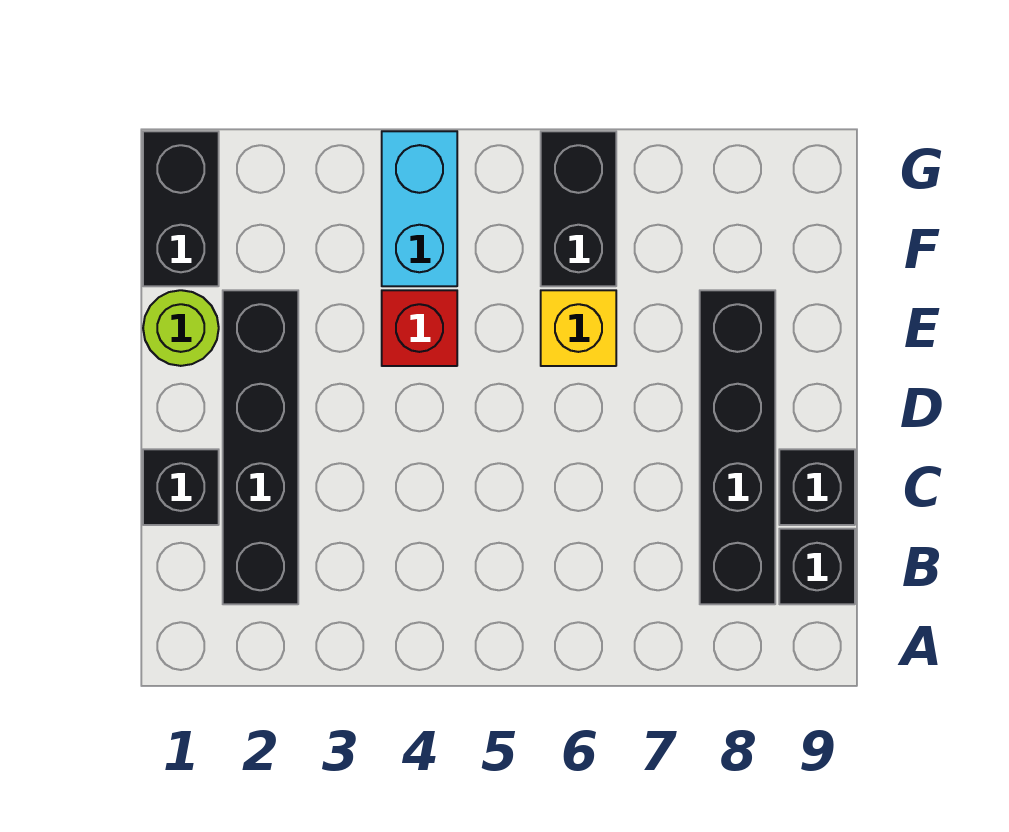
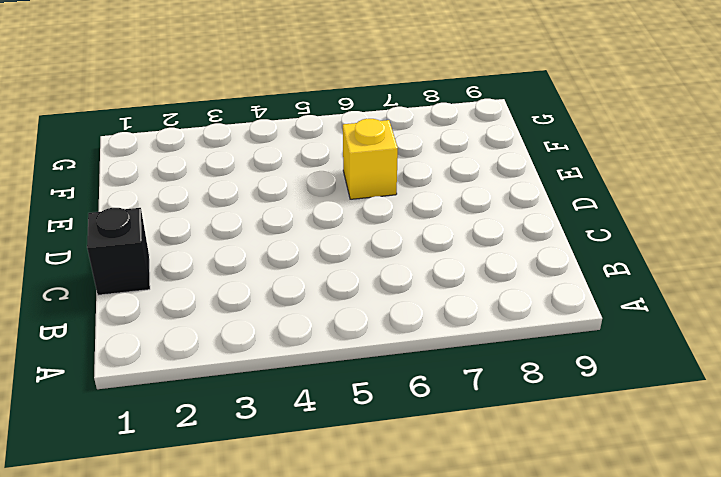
none -> black brick B2:E2 level 1
none -> black brick B8:E8 level 1

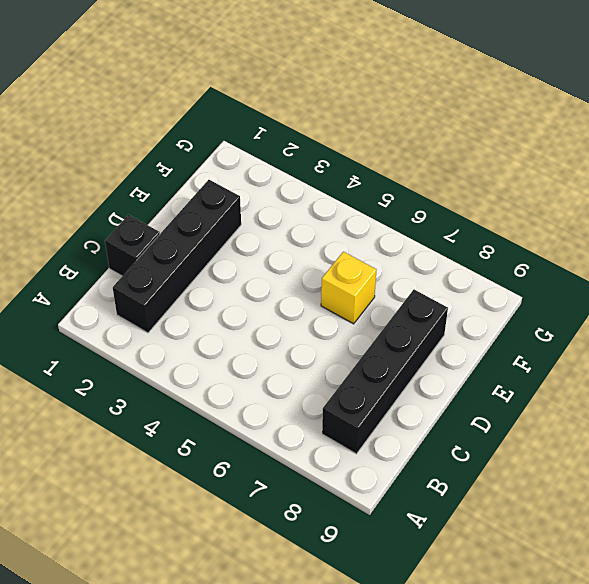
none -> black brick B9 level 1
none -> black brick C9 level 1

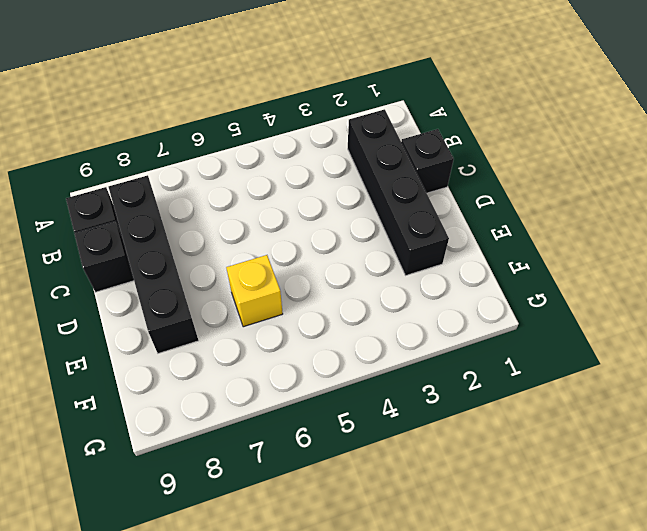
none -> lime round brick E1 level 1
none -> red brick E4 level 1

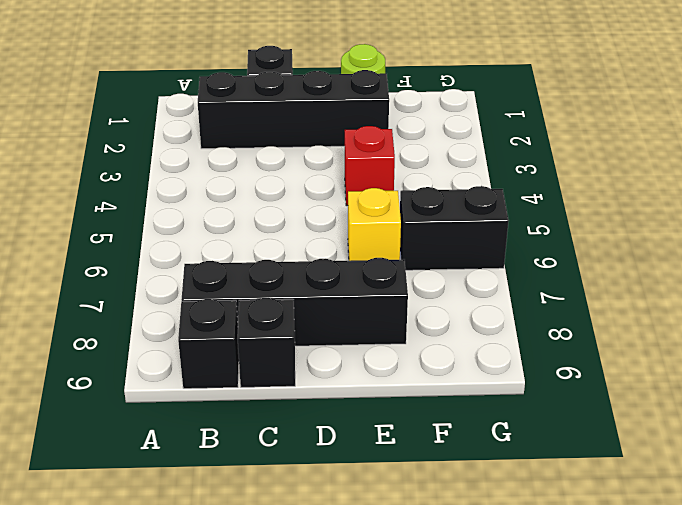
none -> black brick F1:G1 level 1
none -> cyan brick F4:G4 level 1

